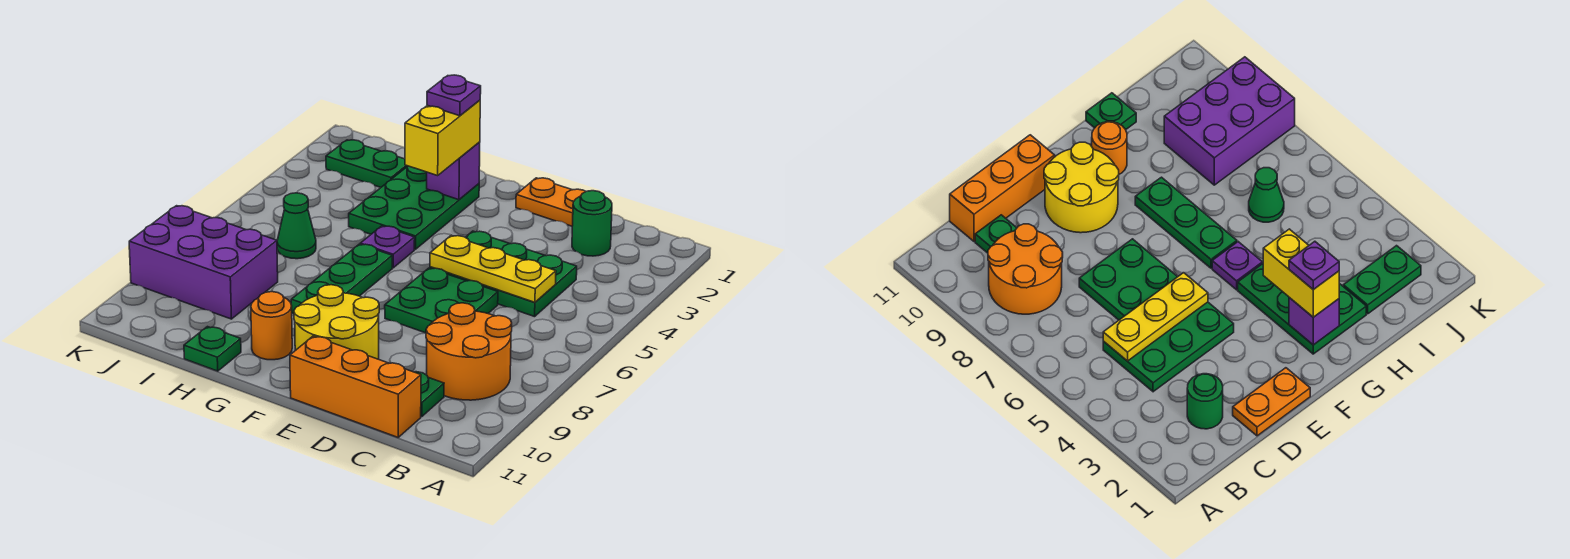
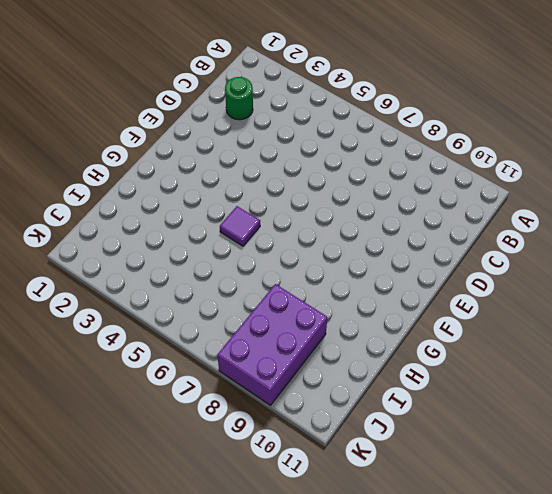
purple tile G5 level 1 -> purple plate G5 level 1
none -> orange round brick B8:C9 level 1
none -> green plate C4:E5 level 1
none -> green plate C10 level 1

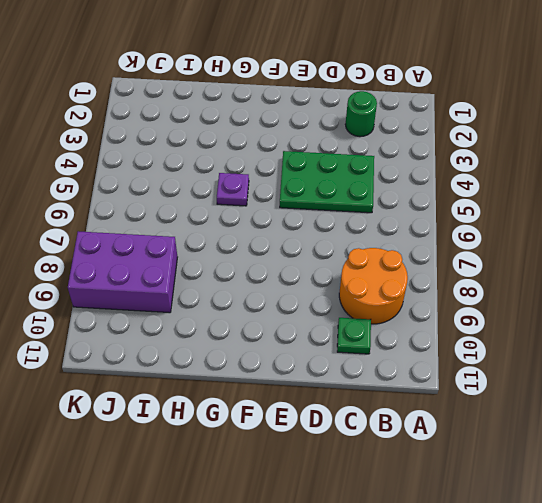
none -> orange brick C11:E11 level 1
none -> orange plate D1:E1 level 1
none -> green plate D6:E7 level 1

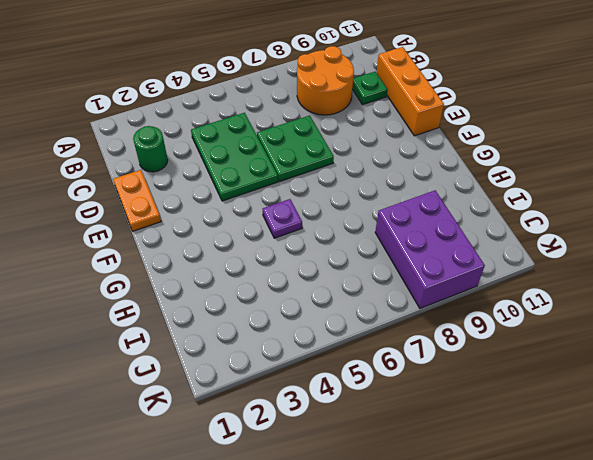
none -> yellow round brick E9:F10 level 1
none -> green plate G2:H4 level 1
none -> green plate G6:G8 level 1

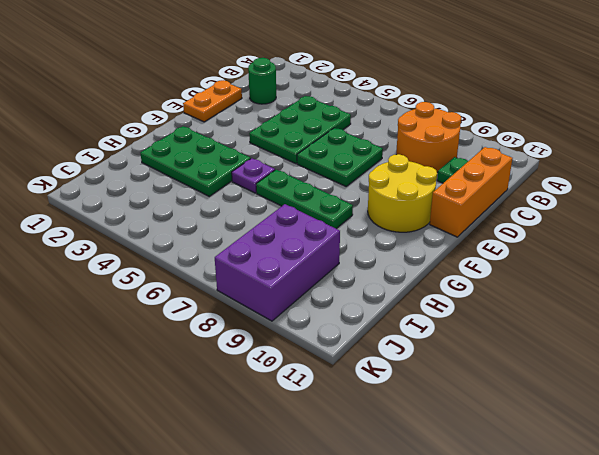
none -> orange round brick G10 level 1
none -> green plate H11 level 1
none -> green plate I2:J2 level 1

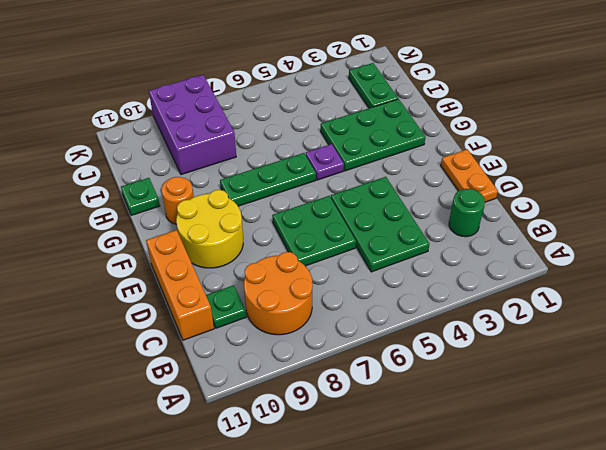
none -> green cone I6 level 1
none -> yellow plate C5:E5 level 2
none -> purple brick G2 level 2

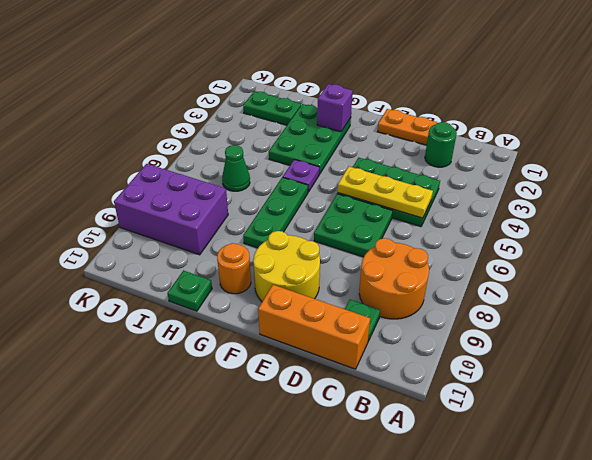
none -> yellow brick G2:G3 level 3
none -> purple plate G2 level 4

